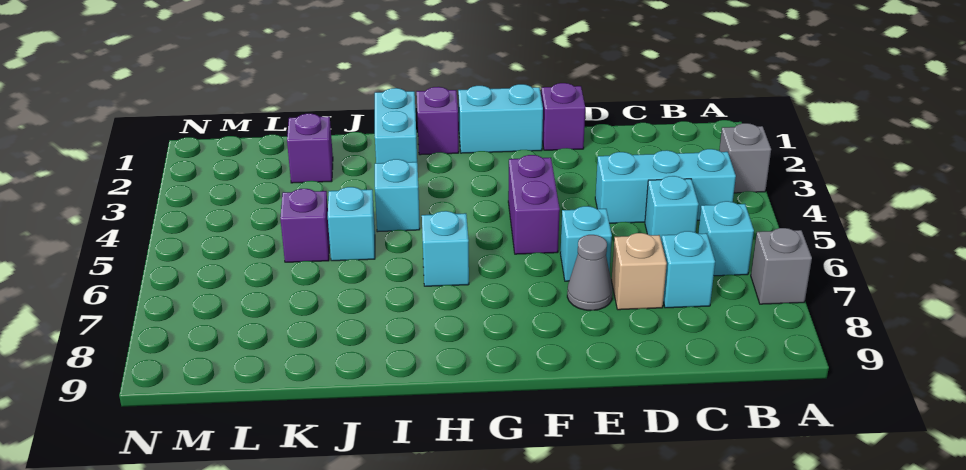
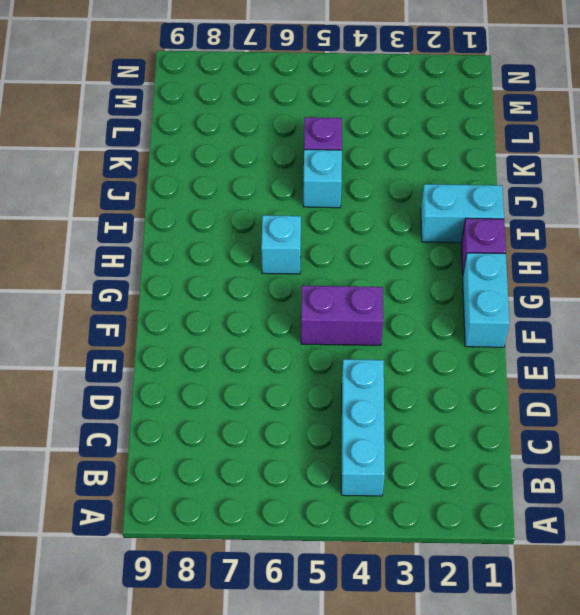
none -> grey brick A3 level 1
none -> grey brick A7 level 1
none -> cyan brick B6 level 1

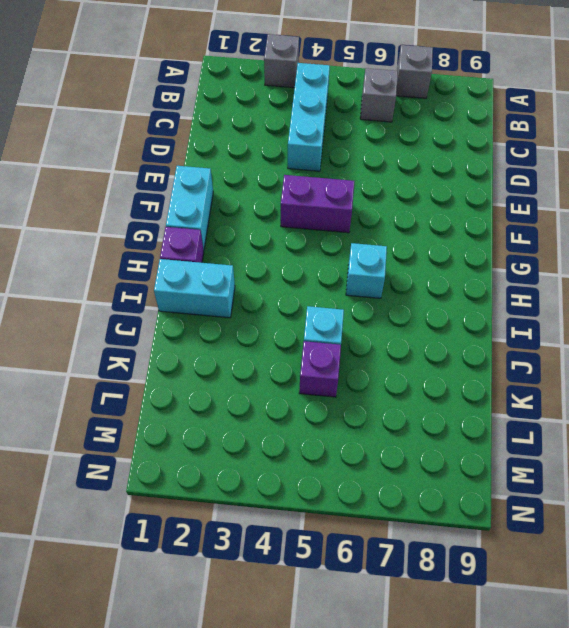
grey brick B6 level 1 -> cyan brick B6 level 1
none -> cyan brick C5 level 1
none -> cyan brick C7 level 1
none -> tan brick D7 level 1

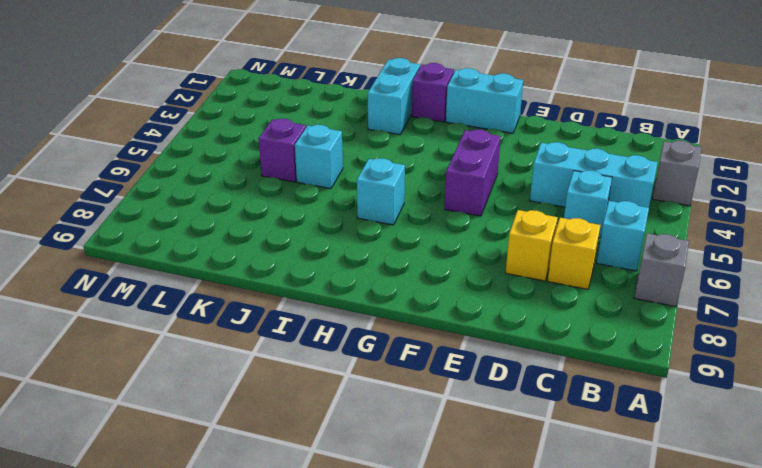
yellow brick C7 level 1 -> cyan brick C7 level 1
yellow brick D7 level 1 -> tan brick D7 level 1
none -> purple brick E1 level 1
none -> cyan brick E6 level 1
none -> grey cone E7 level 1

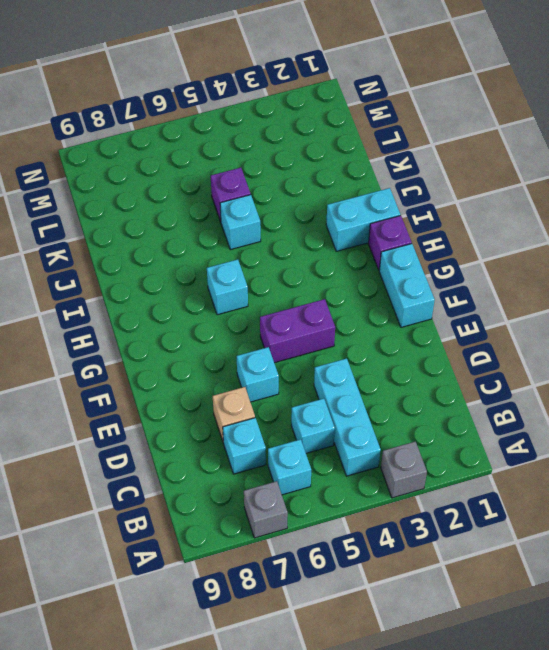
none -> purple brick E1 level 1
none -> grey cone E7 level 1
none -> cyan brick I4 level 1

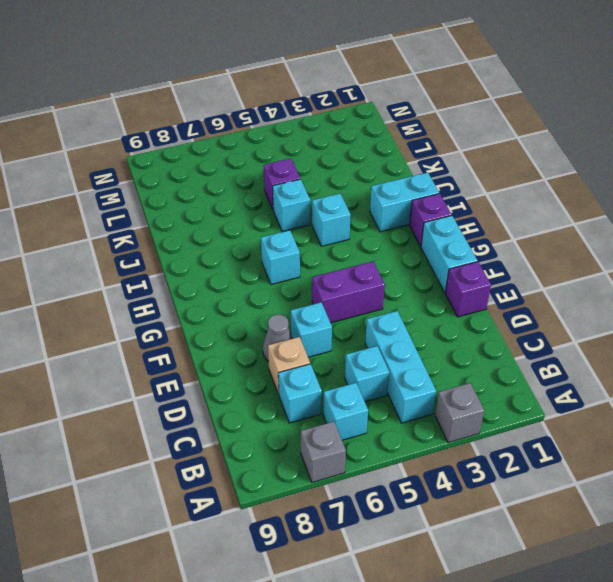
none -> purple brick K2 level 1

